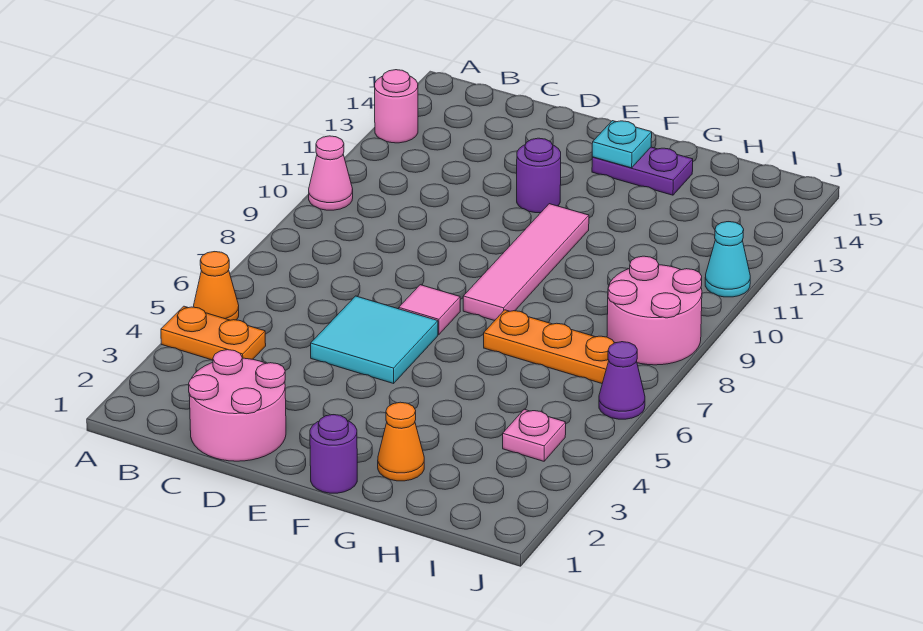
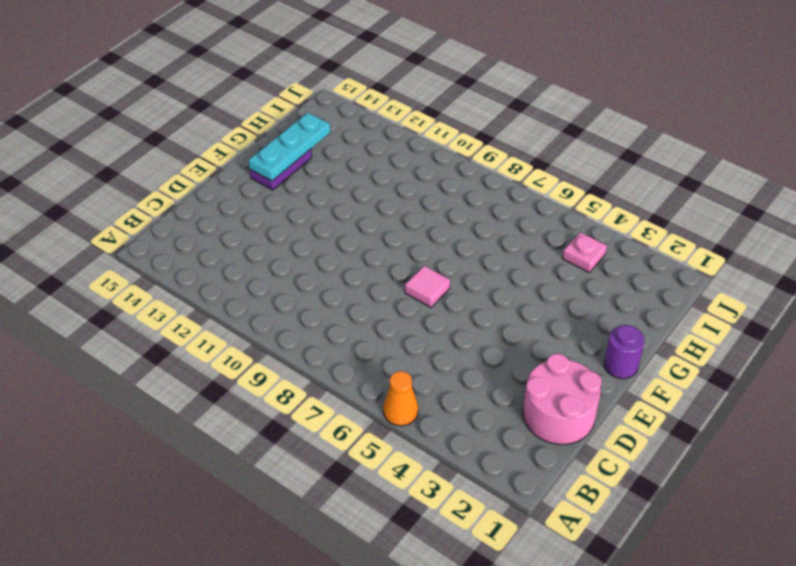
cyan plate F14:H14 level 2 -> cyan plate F14 level 2
none -> orange plate A4:B4 level 1
none -> pink cone A10 level 1
none -> pink round brick A13 level 1

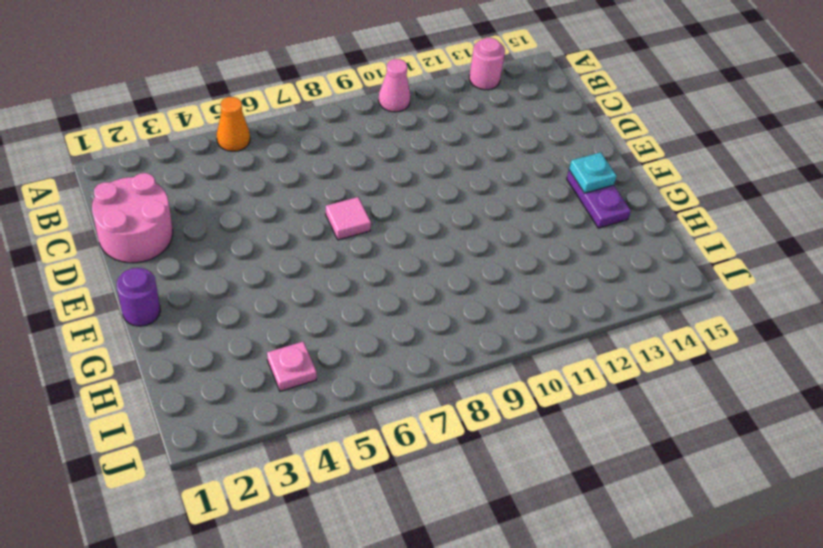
none -> orange plate A4:B4 level 1
none -> cyan tile D5:E6 level 1
none -> purple round brick E12 level 1

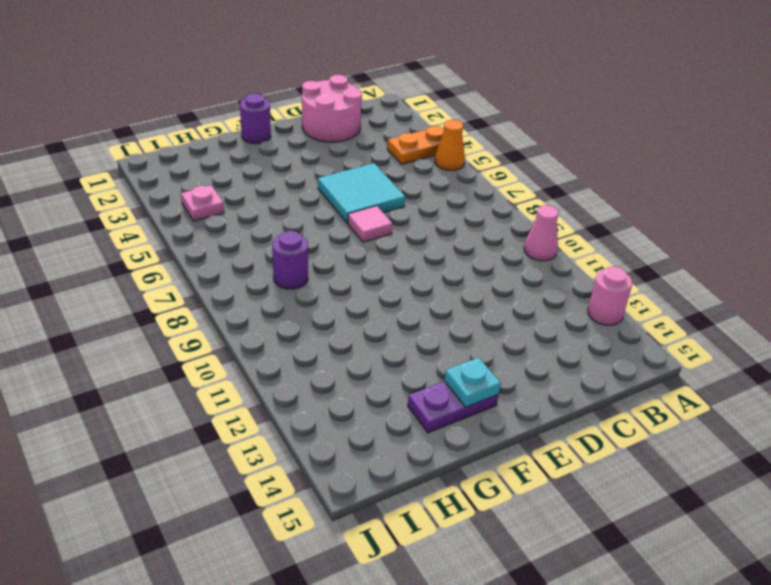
purple round brick H8 level 1 -> purple round brick E12 level 1
none -> pink tile F8:F11 level 1
none -> orange cone G2 level 1
none -> orange plate G7:I7 level 1

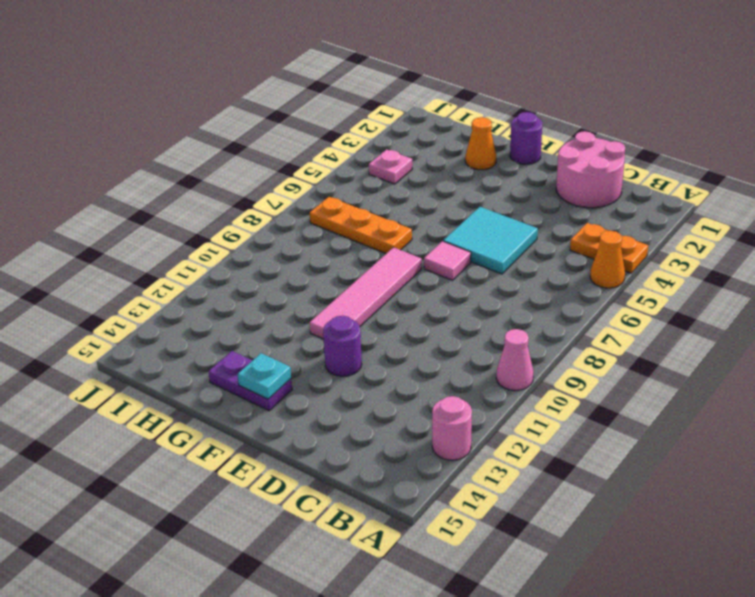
none -> pink round brick I8:J9 level 1
none -> purple cone J6 level 1
none -> cyan cone J11 level 1

